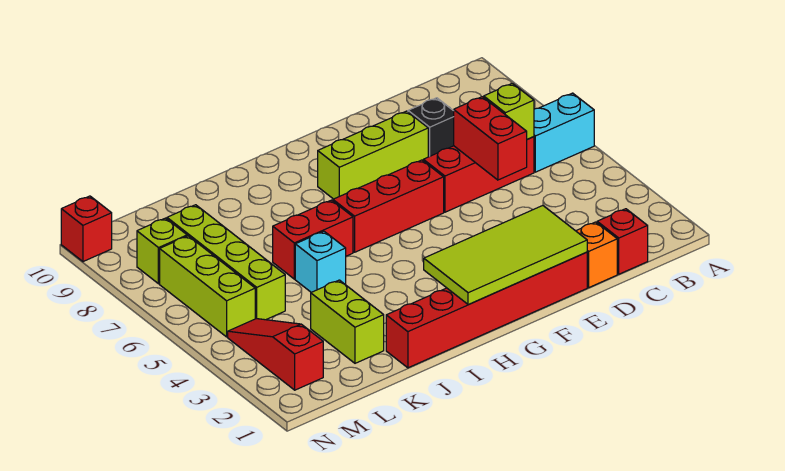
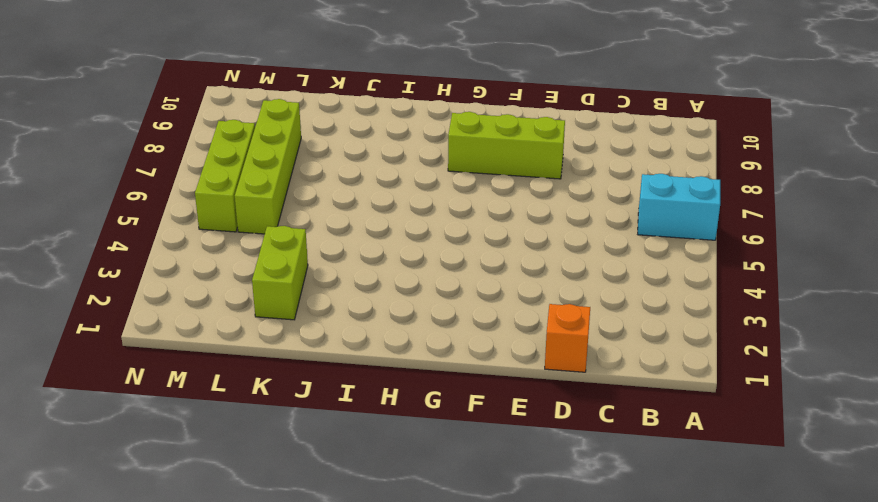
none -> red brick C1 level 1
none -> red brick C6:E6 level 1
none -> black brick D8 level 1

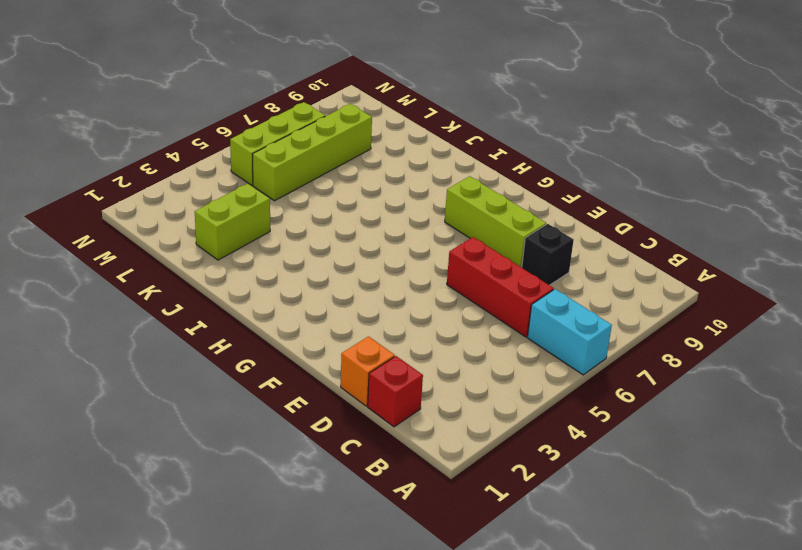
none -> red brick E1:J1 level 1
none -> red brick F6:H6 level 1
none -> red brick I6:J6 level 1

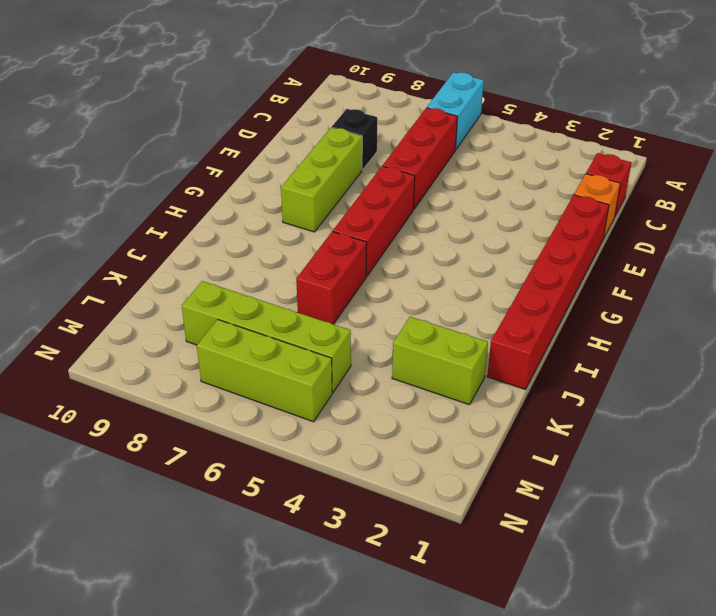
none -> cyan brick J5 level 1
none -> red slope M2:M4 level 1 top 2
none -> lime brick M8 level 1

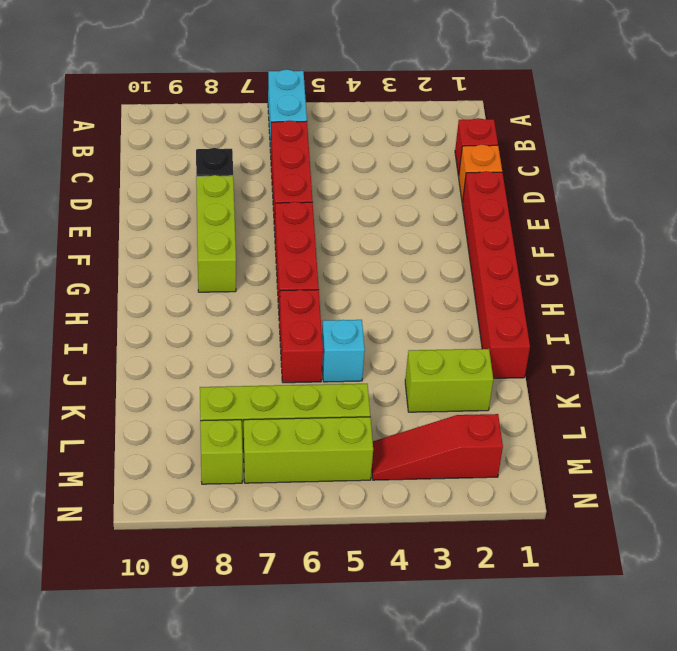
none -> red brick N10 level 1
none -> lime brick C6 level 2
none -> red brick D5:D6 level 2

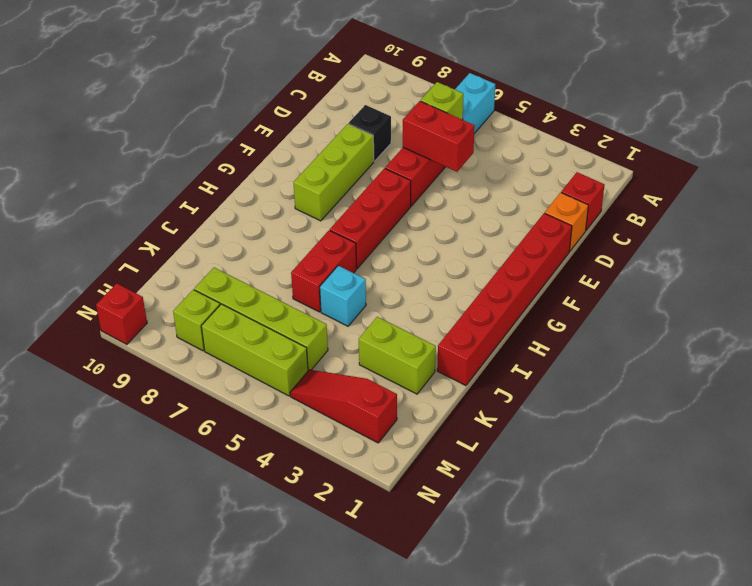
none -> lime tile E1:H2 level 2

